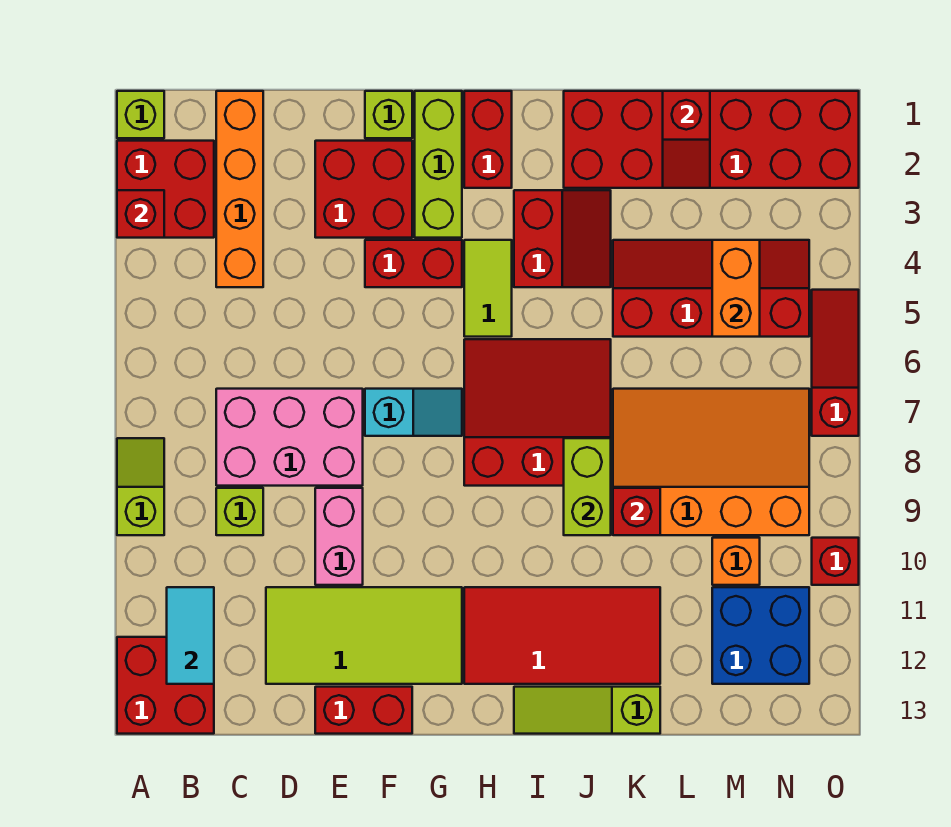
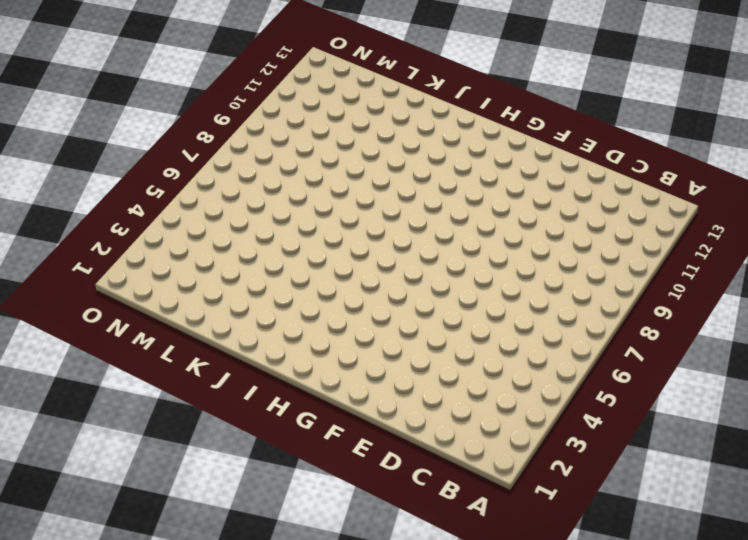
none -> lime brick A1 level 1
none -> red brick A2:B3 level 1
none -> lime slope A8:A9 level 1 top 9
none -> red brick A12:B13 level 1

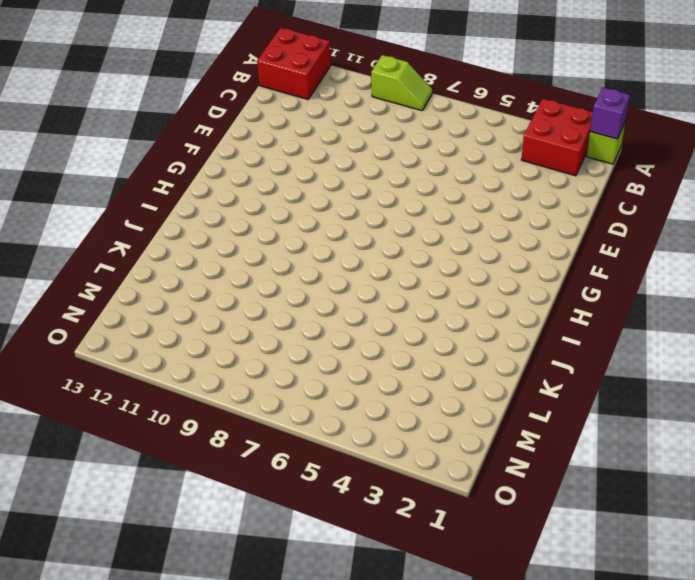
purple brick A1 level 2 -> none
none -> orange brick C1:C4 level 1
none -> pink brick C7:E8 level 1
none -> lime brick C9 level 1
none -> lime tile D11:G12 level 1

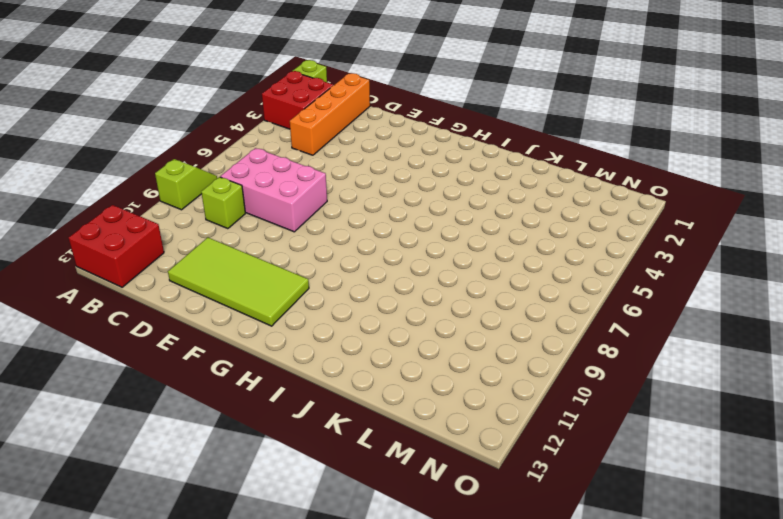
none -> red brick E2:F3 level 1
none -> pink brick E9:E10 level 1
none -> red brick E13:F13 level 1
none -> lime brick F1 level 1

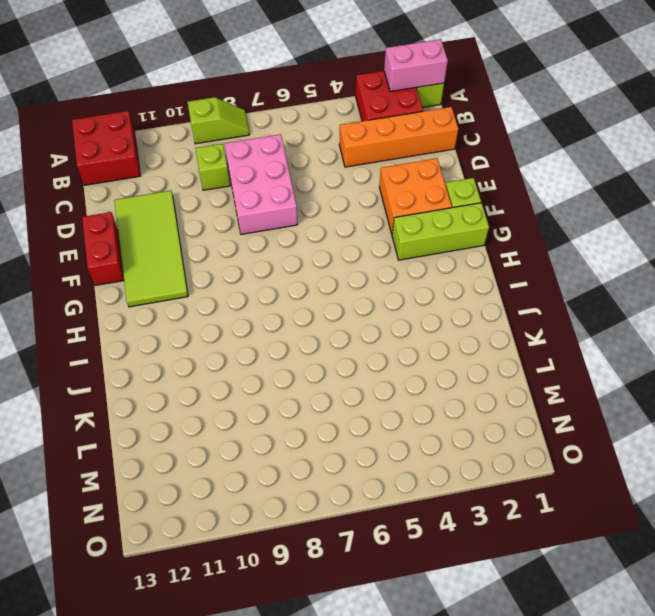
pink brick A1:A2 level 2 -> pink brick E9:E10 level 1
orange brick E2:F3 level 1 -> red brick E2:F3 level 1
none -> red brick F4:G4 level 1
none -> cyan slope F7:G7 level 1 top F
none -> red brick H1:H2 level 1
none -> lime tile H4:H5 level 1

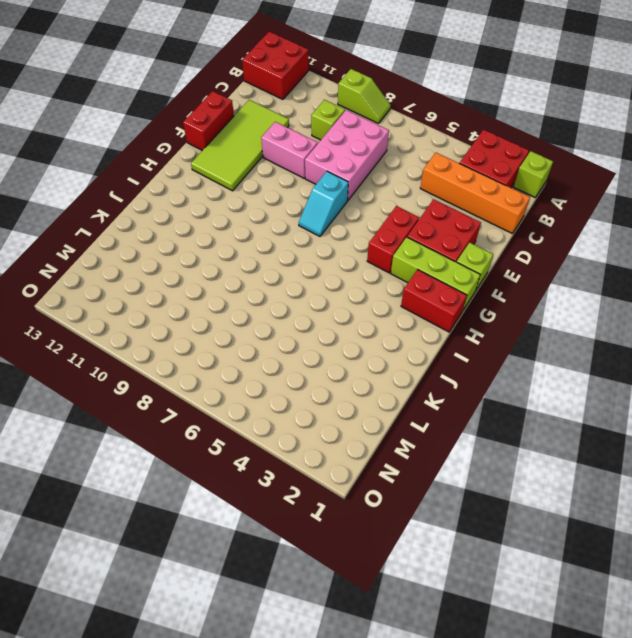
none -> lime tile H4:H5 level 1
none -> red slope H6:J8 level 1 top 8
none -> red tile H11:K12 level 1
none -> red slope I3:J4 level 1 top I

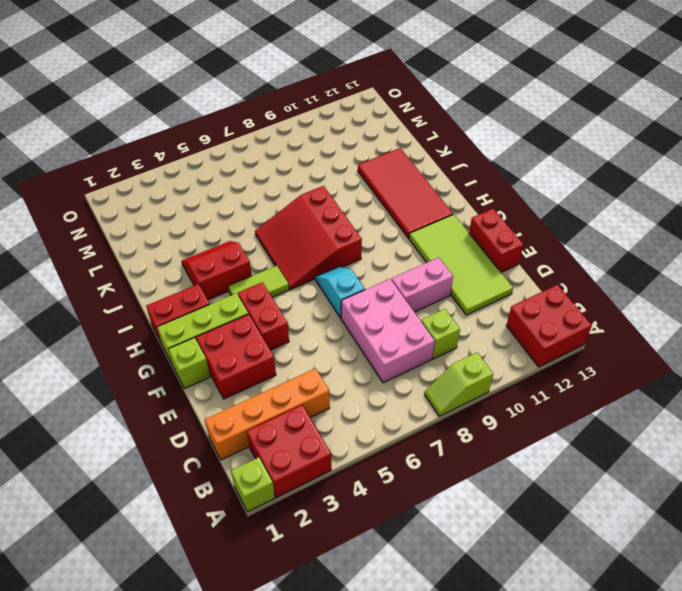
none -> lime slope I13:K13 level 1 top K
none -> red brick J1:O2 level 1
none -> red slope K4:N5 level 1 top 5
none -> orange slope K7:N9 level 1 top 9

